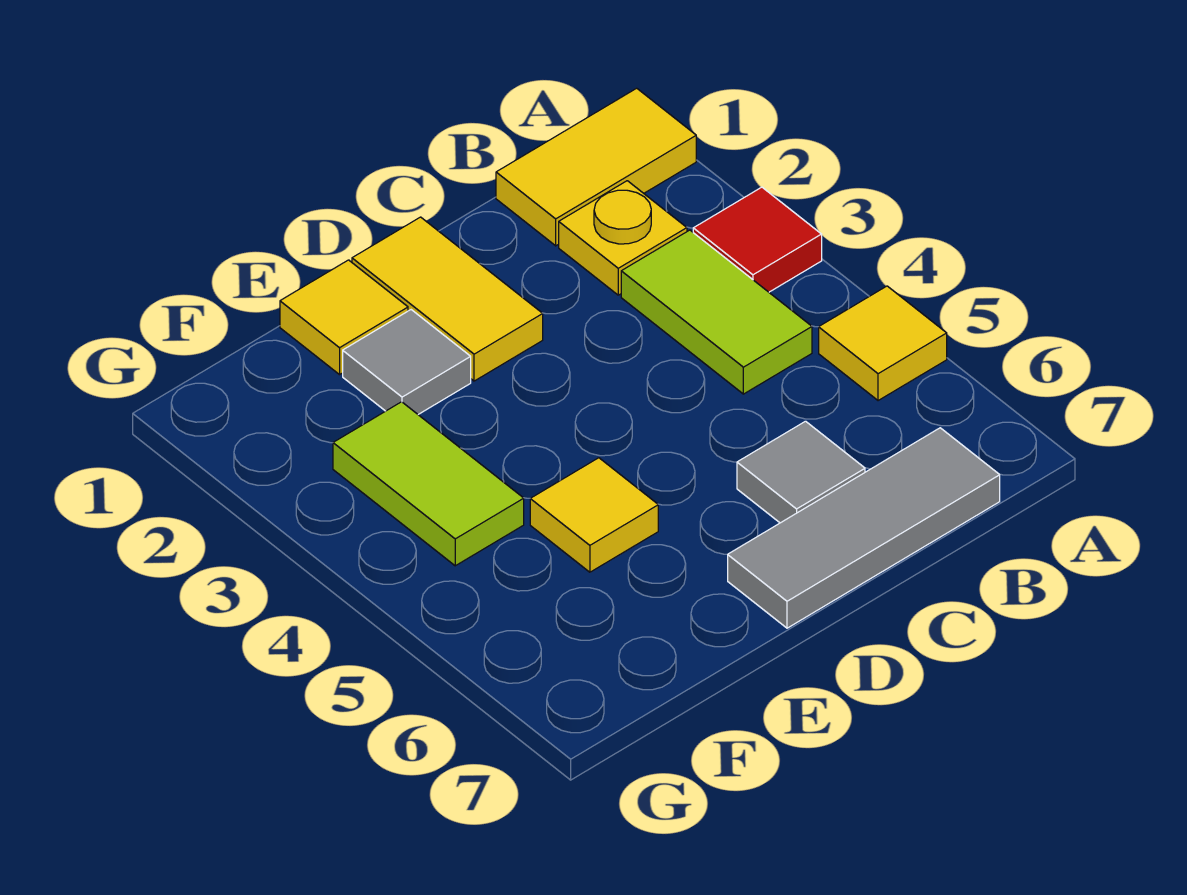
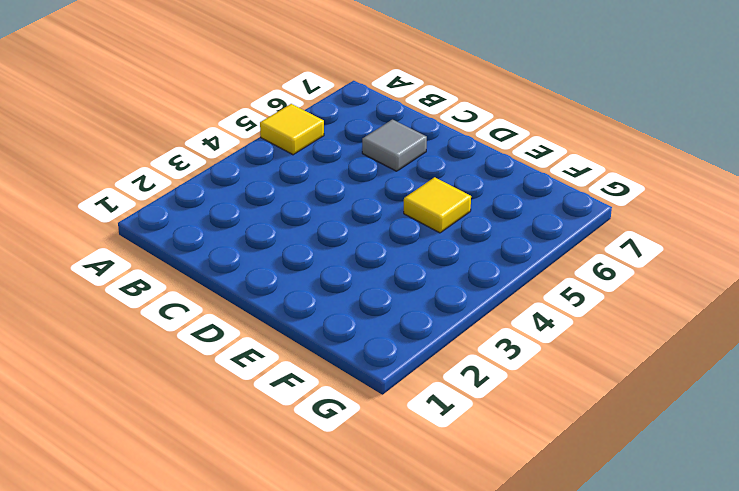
none -> yellow tile A1:B1 level 1
none -> red tile A3 level 1
none -> yellow plate B2 level 1

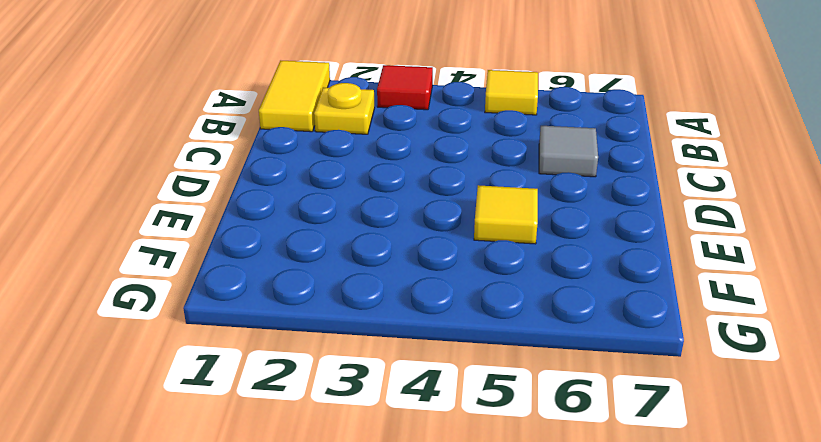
none -> lime tile B3:B4 level 1
none -> grey tile B7:D7 level 1
none -> yellow tile D1:D2 level 1

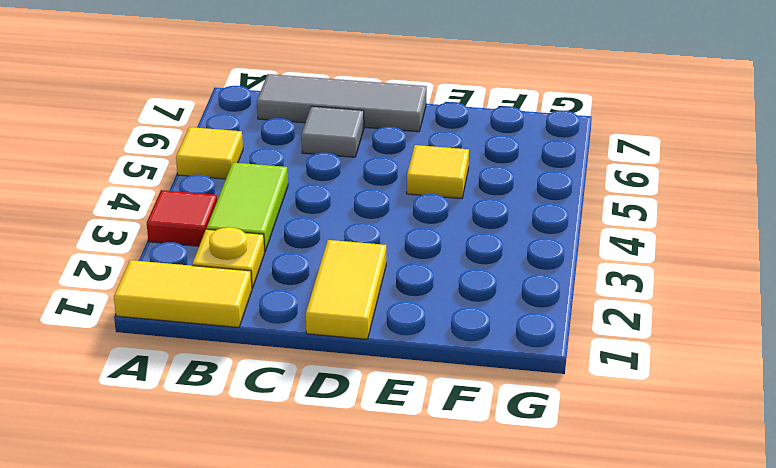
none -> yellow tile E1 level 1
none -> grey tile E2 level 1
none -> lime tile F3:F4 level 1

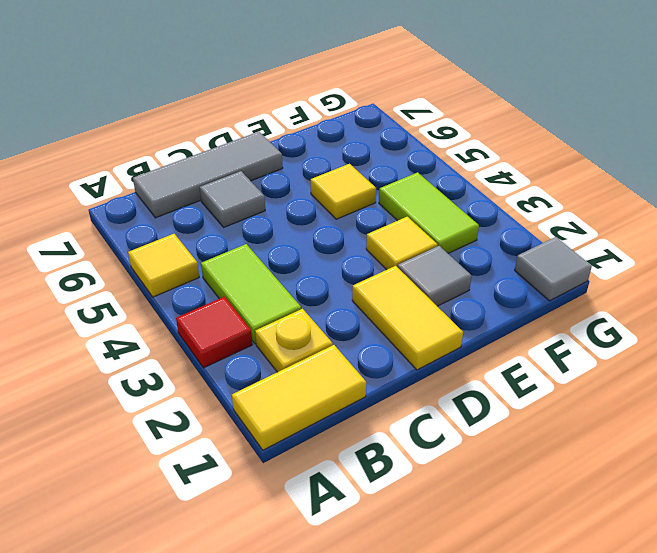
yellow tile E3 level 1 -> yellow tile E1 level 1
grey tile G1 level 1 -> none

